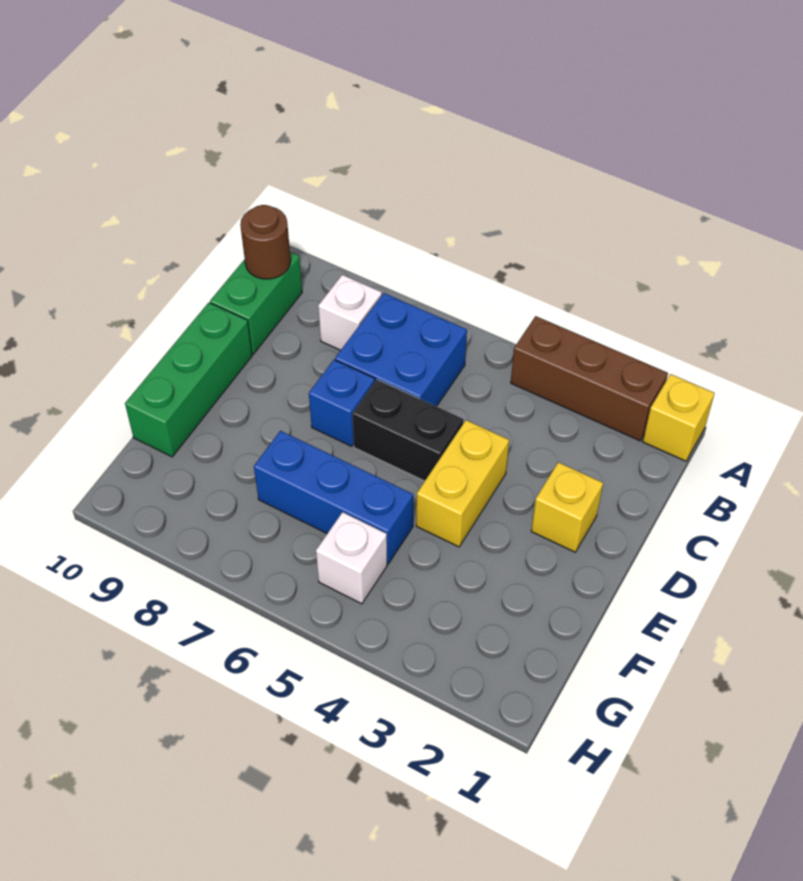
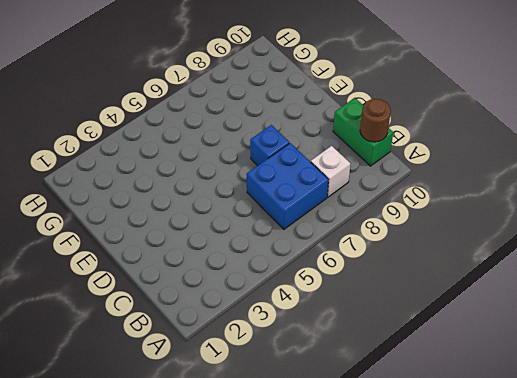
none -> yellow brick A1 level 1
none -> brown brick A2:A4 level 1
none -> yellow brick D2 level 1

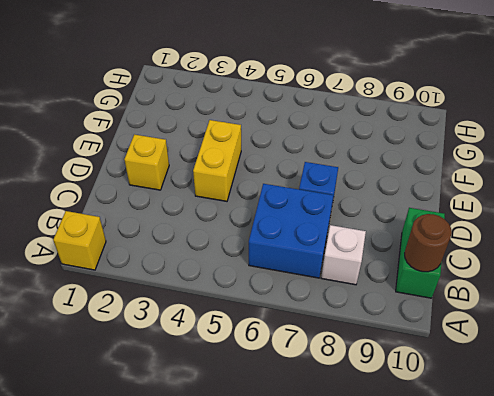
none -> brown brick A2:A4 level 1
none -> black brick D5:D6 level 1
none -> green brick D10:F10 level 1

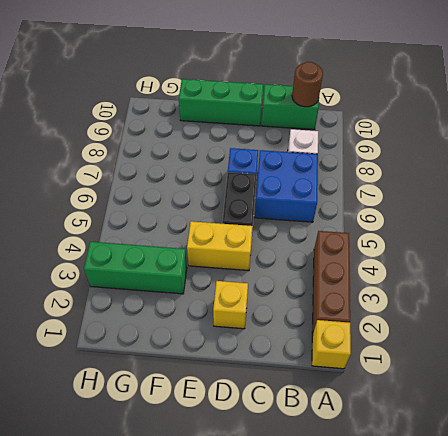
green brick F3:H3 level 1 -> none
none -> blue brick F5:F7 level 1
none -> white brick G5 level 1

